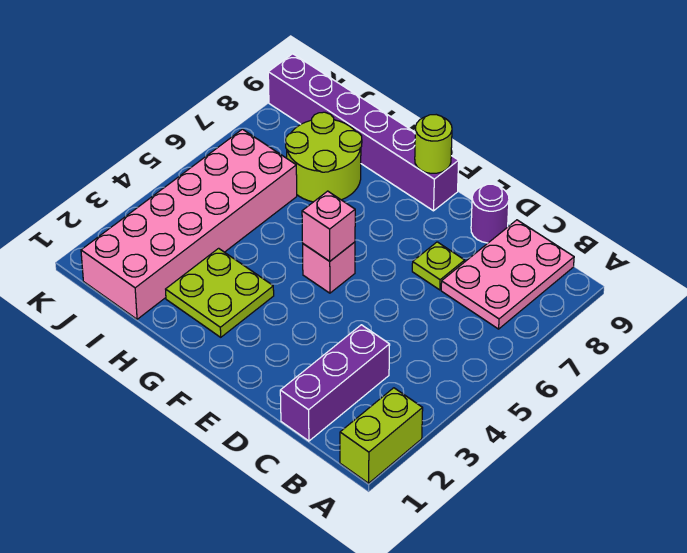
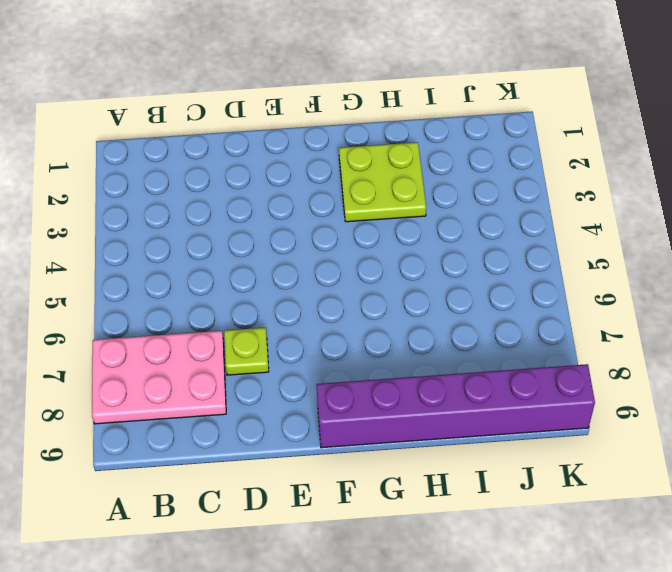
pink plate A7:C8 level 1 -> pink plate B7:C9 level 1
none -> lime brick A1:A2 level 1
none -> purple brick C1:C3 level 1
none -> purple round brick D9 level 1

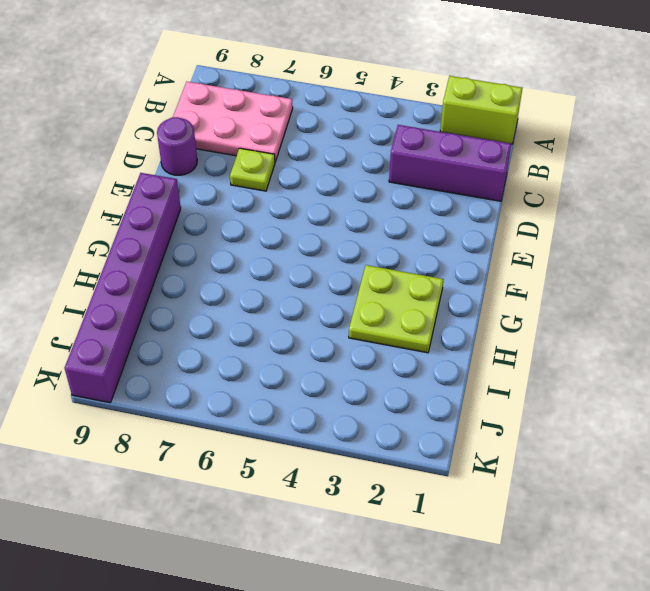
none -> pink brick F5 level 1
none -> lime round brick H7:I8 level 1
none -> pink brick I1:J6 level 1

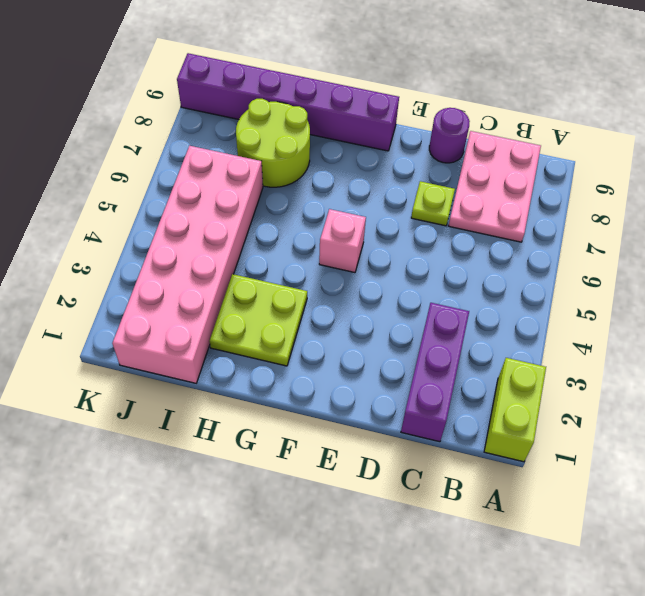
none -> pink brick F5 level 2
none -> lime round brick F9 level 2

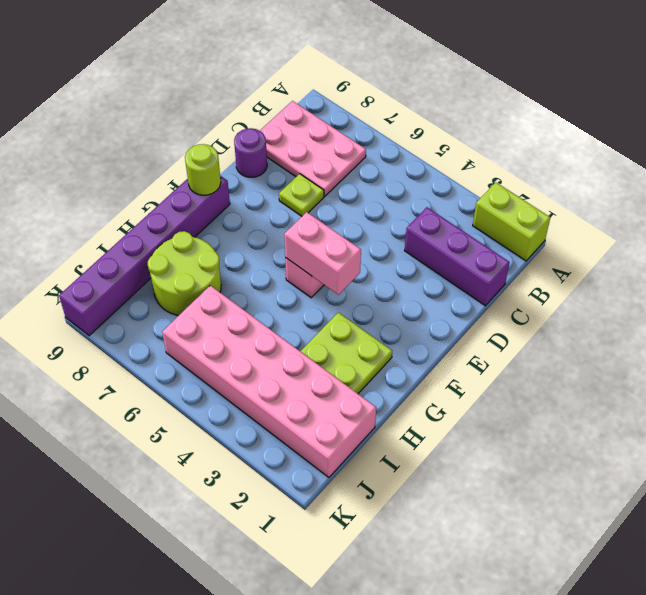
pink brick F4:F5 level 2 -> pink brick F5 level 2

